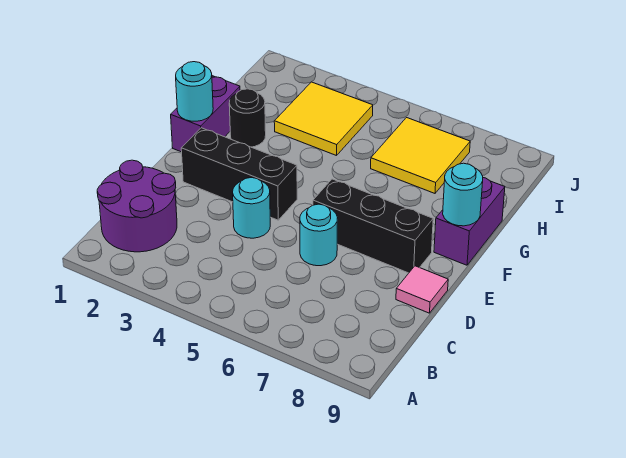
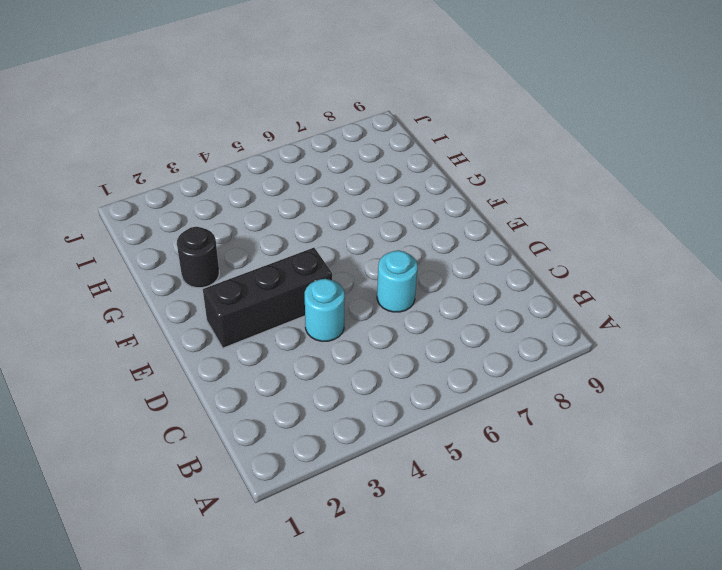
none -> purple round brick B1:C2 level 1
none -> pink tile D9 level 1
none -> black brick E6:E8 level 1

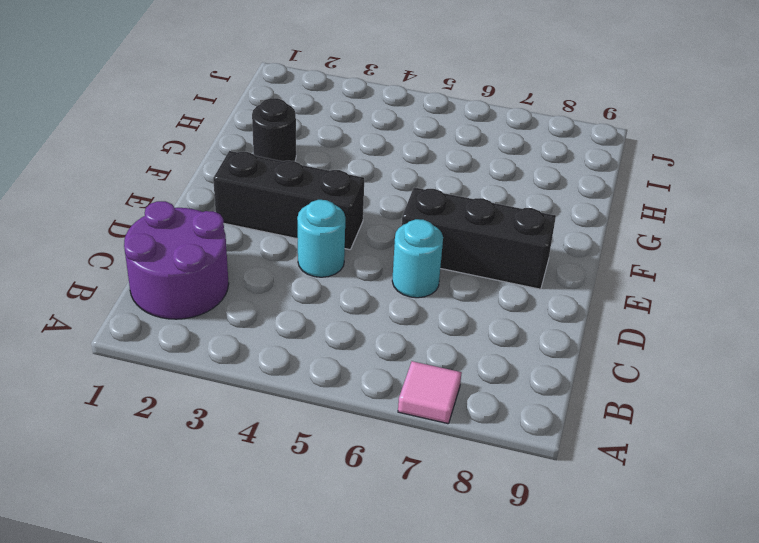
pink tile A7 level 1 -> pink tile D9 level 1
none -> purple brick F1:G1 level 1
none -> purple brick F9:G9 level 1
none -> yellow tile H3:I4 level 1

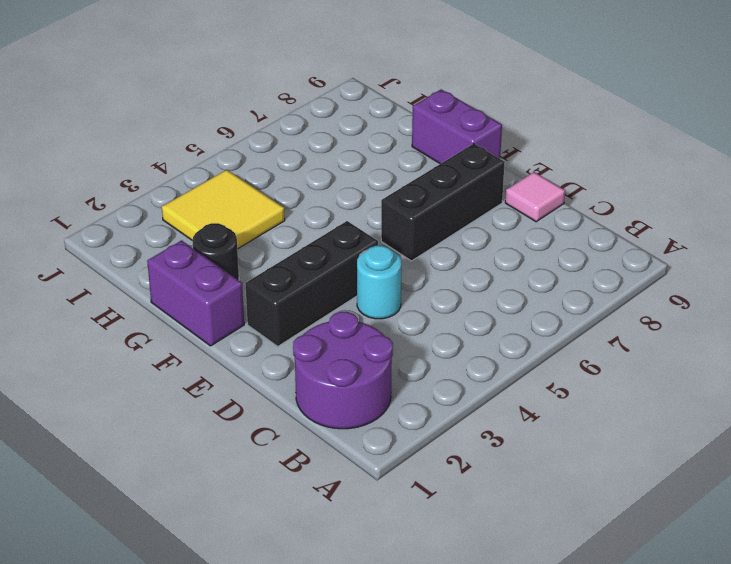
none -> cyan round brick D6 level 1
none -> yellow tile H6:I7 level 1
none -> cyan round brick F1 level 2

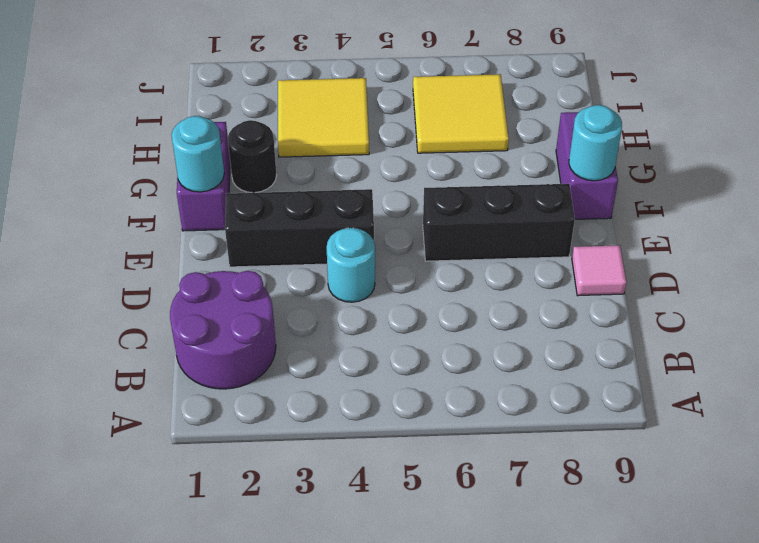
none -> cyan round brick D6 level 1

